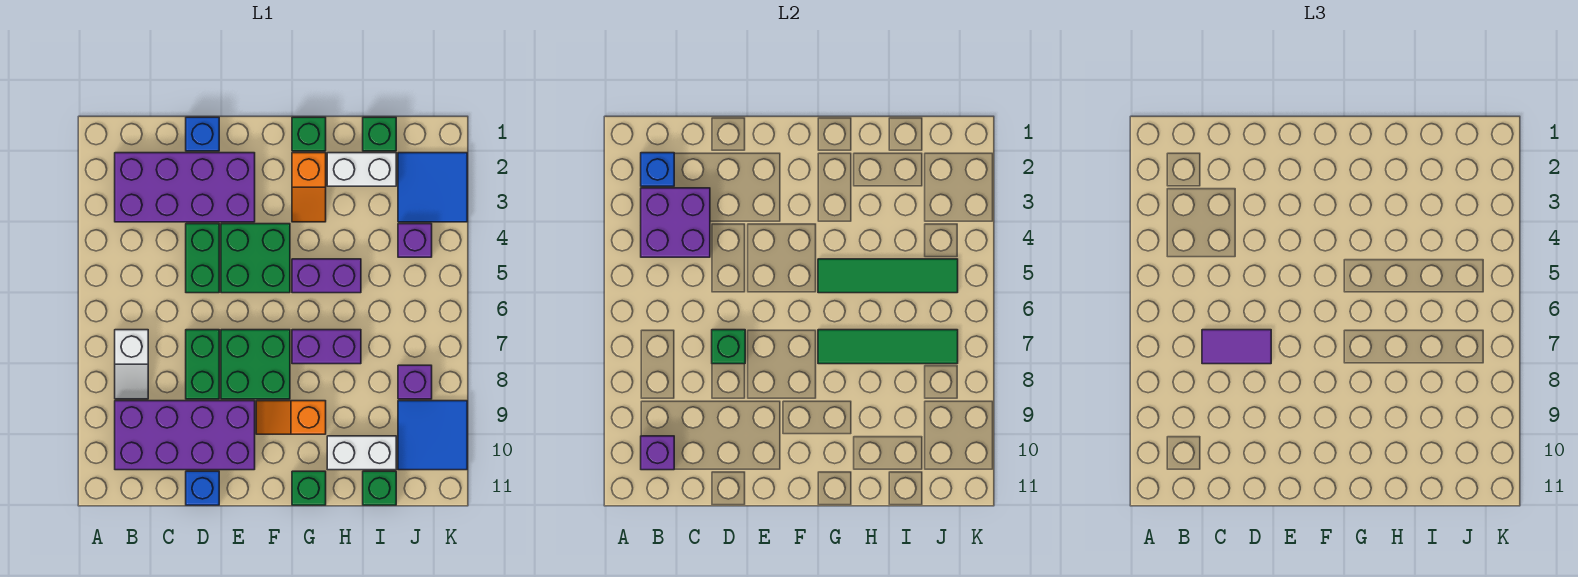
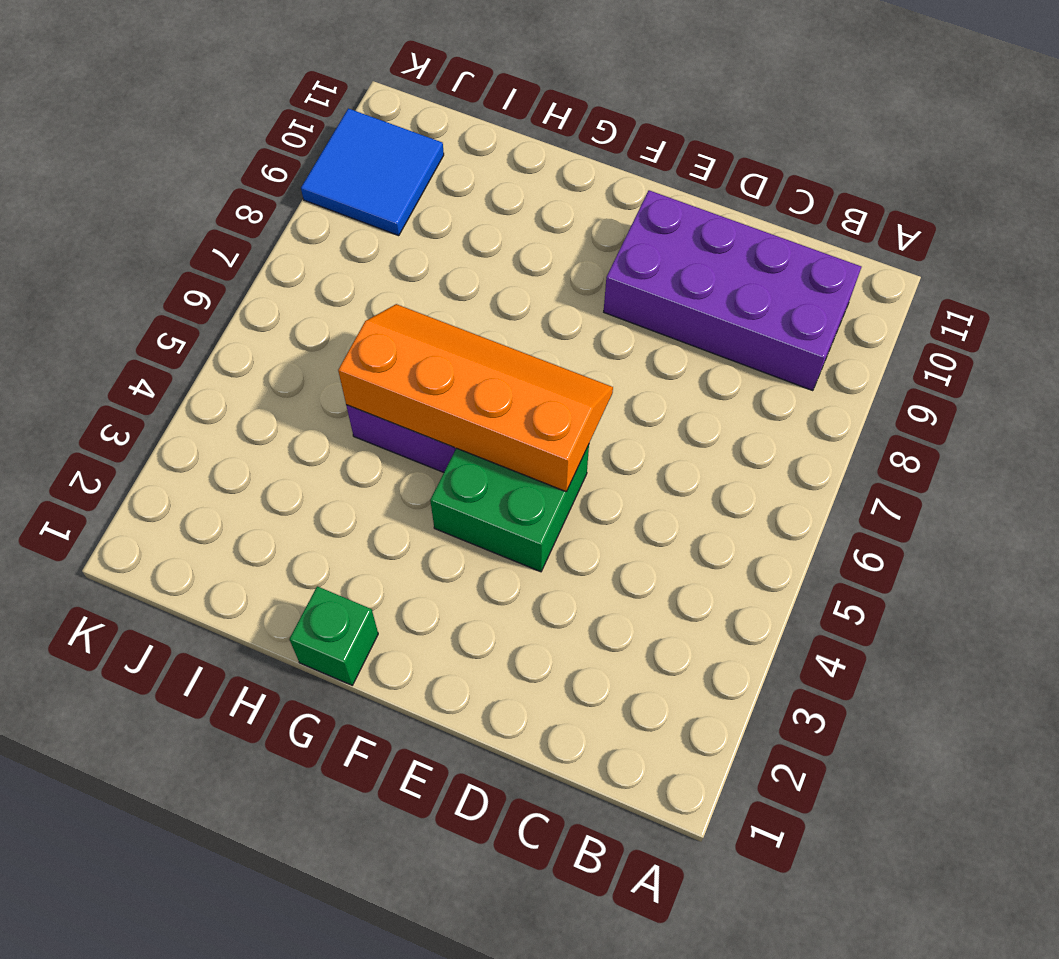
orange slope E5:H6 level 2 top 5 -> green tile G5:J5 level 2
none -> purple brick B2:E3 level 1
none -> white slope B7:B8 level 1 top 7
none -> blue brick D1 level 1
none -> green brick D4:D5 level 1

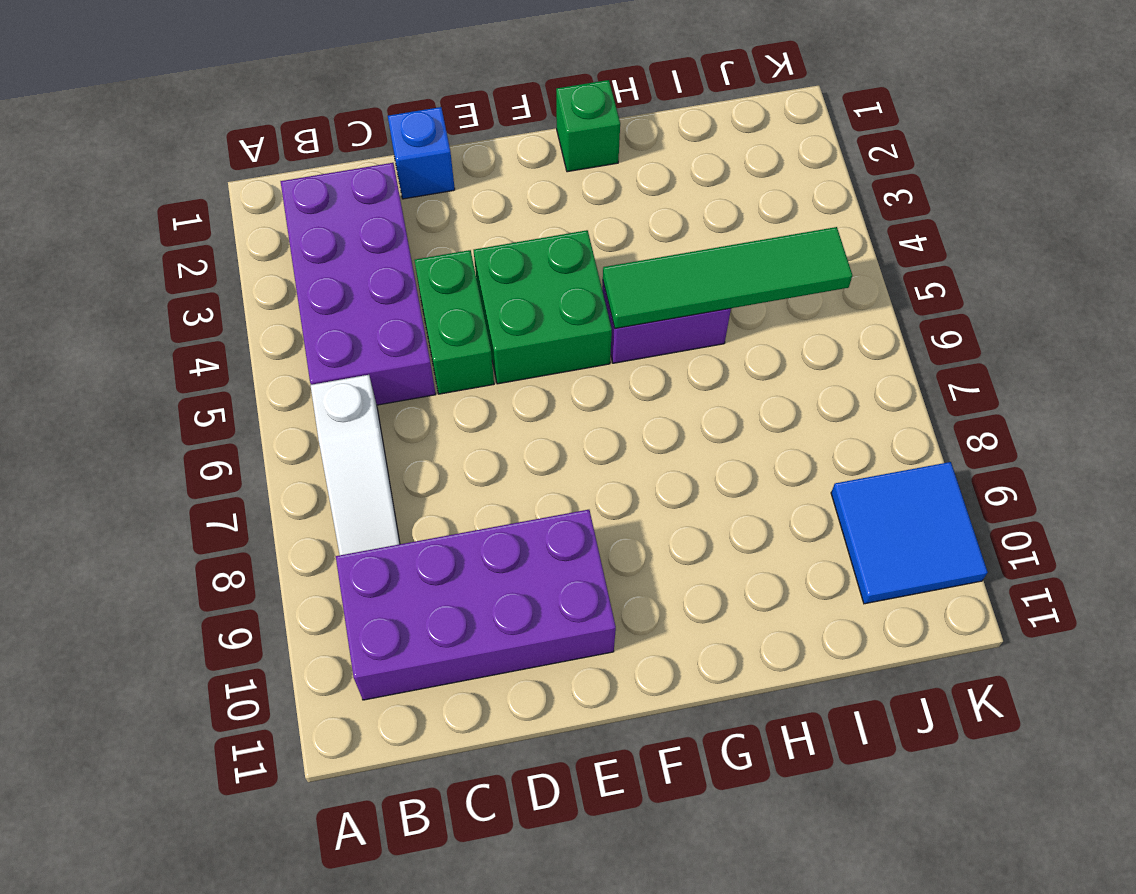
purple brick B2:C5 level 1 -> purple brick B2:E3 level 1
white slope B6:B8 level 1 top 6 -> white slope B7:B8 level 1 top 7
none -> green brick D7:D8 level 1
none -> blue brick D11 level 1
none -> green brick E7:F8 level 1
none -> orange slope F9:G9 level 1 top G

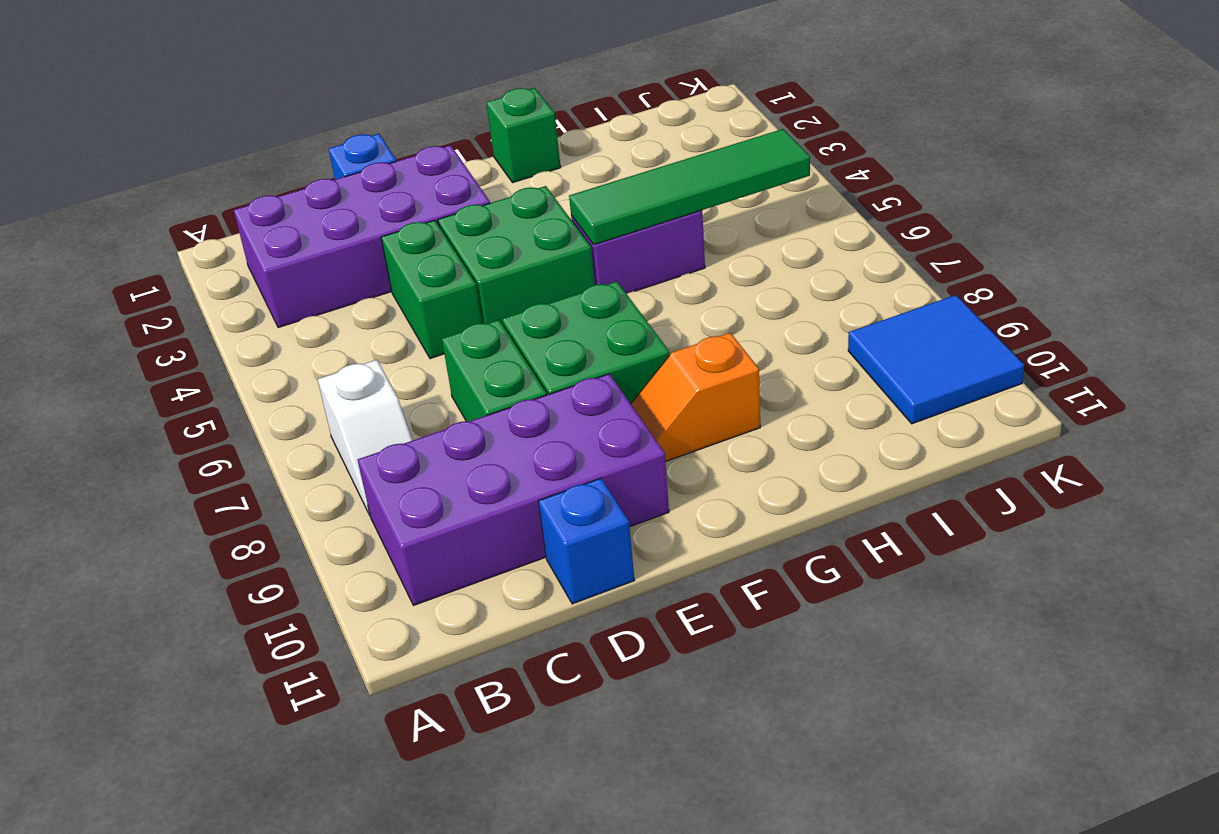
none -> orange slope G2:G3 level 1 top 2
none -> purple brick G7:H7 level 1
none -> green brick G11 level 1
none -> white brick H2:I2 level 1

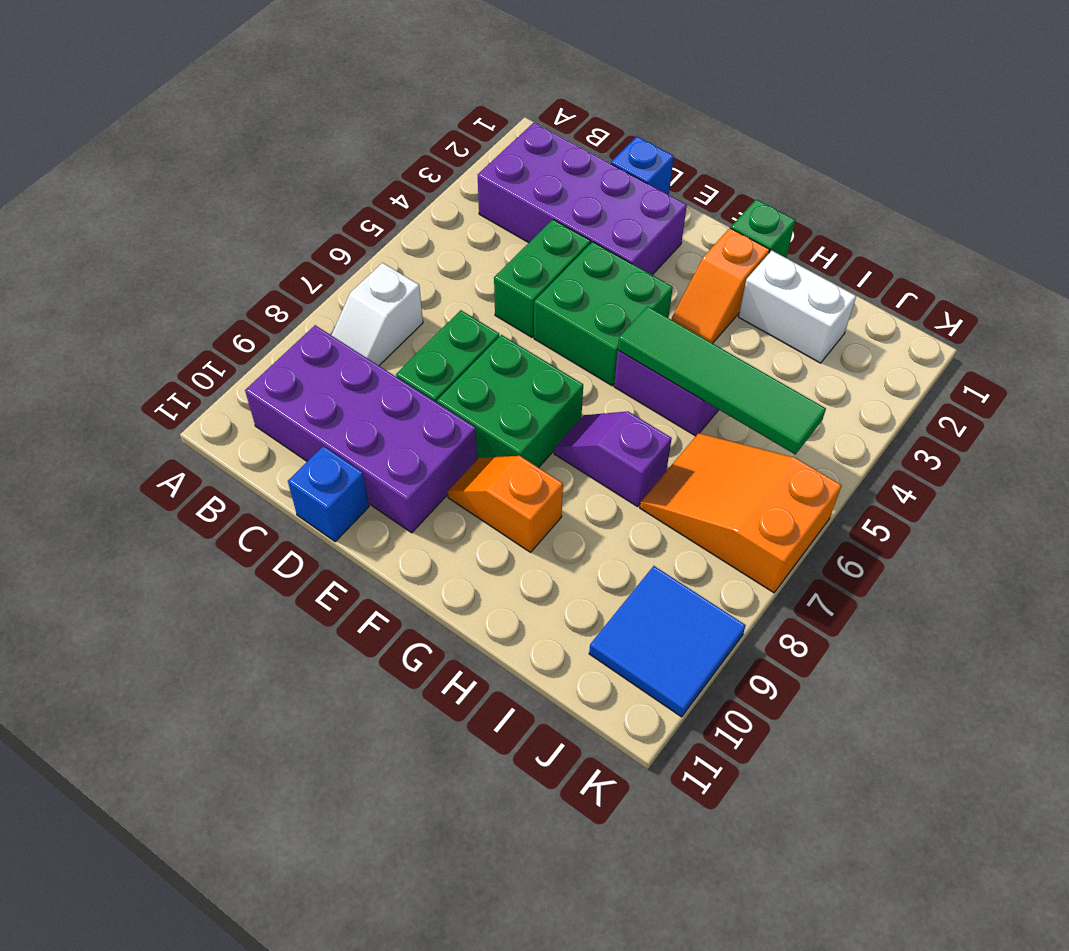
purple slope G7:H7 level 1 top H -> purple brick G7:H7 level 1
orange slope I6:K7 level 1 top K -> none
none -> green brick G11 level 1
none -> white brick H10:I10 level 1
none -> green brick I1 level 1
none -> green brick I11 level 1

